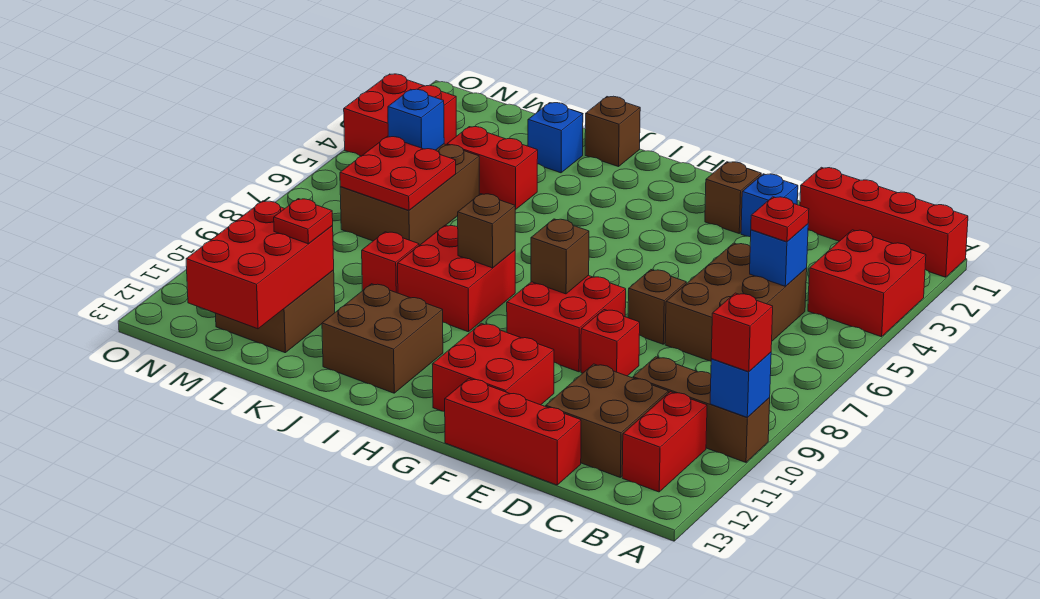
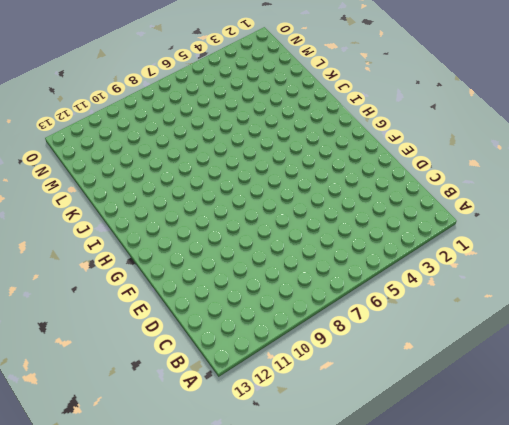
none -> red brick A1:D1 level 1
none -> red brick A3:B4 level 1
none -> brown brick A10:C10 level 1
none -> red brick B11:B12 level 1

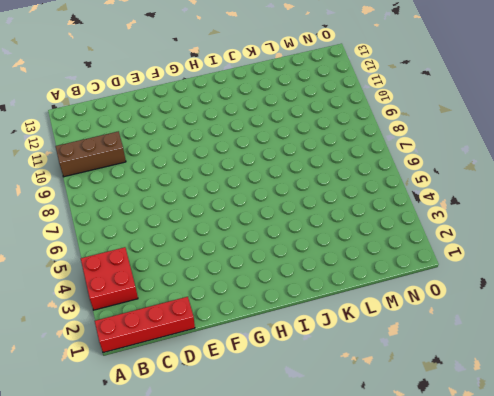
none -> red brick B11:B12 level 1
none -> brown brick C5:D7 level 1
none -> brown brick C11:D12 level 1
none -> red brick D13:F13 level 1

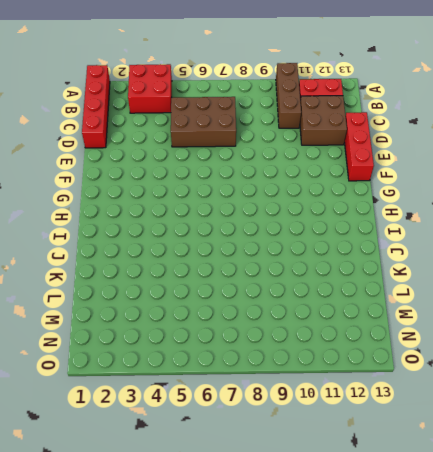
none -> blue brick E2 level 1
none -> brown brick E7 level 1
none -> red brick E9 level 1
none -> brown brick F2 level 1

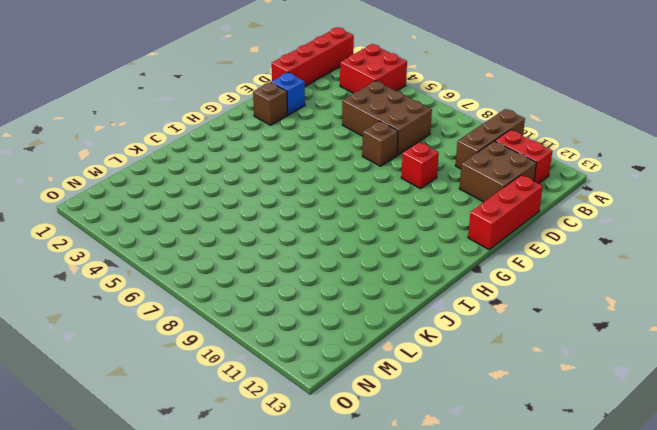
none -> red brick F8:G9 level 1
none -> red brick F11:G12 level 1
none -> red brick I8:J9 level 1
none -> brown brick I11:J12 level 1

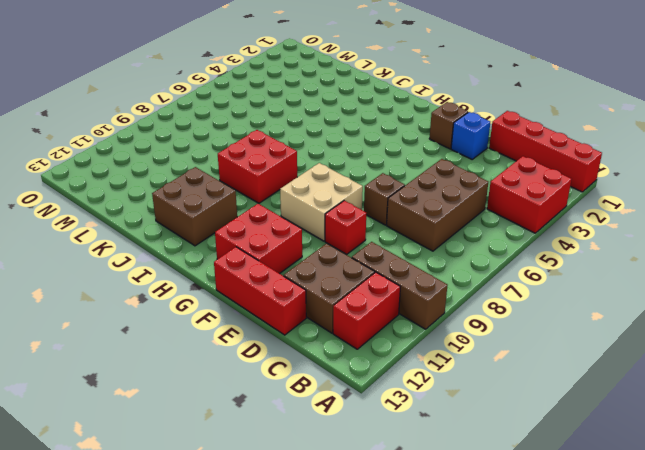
tan brick F8:G9 level 1 -> red brick F8:G9 level 1
none -> brown brick J1 level 1
none -> blue brick K2 level 1
none -> red brick K4:L4 level 1
none -> red brick K9 level 1

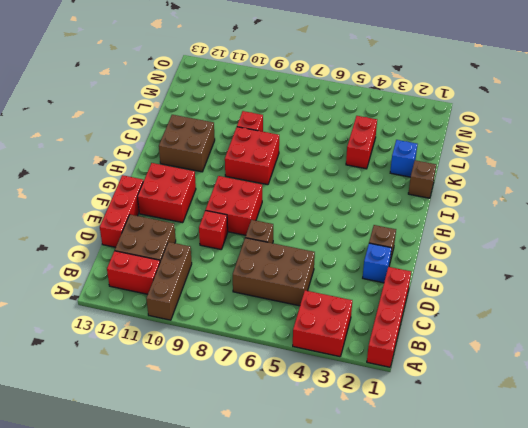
none -> brown brick L5:M7 level 1
none -> brown brick L11:M12 level 1
none -> red brick N3:O4 level 1
none -> blue brick A10 level 2

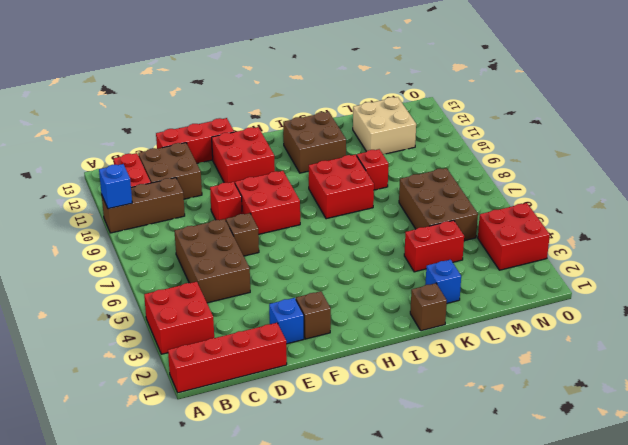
tan brick L11:M12 level 1 -> brown brick L11:M12 level 1
none -> blue brick C5 level 2
none -> brown brick G8 level 2
none -> brown brick I8 level 2
none -> red plate L6:M7 level 2

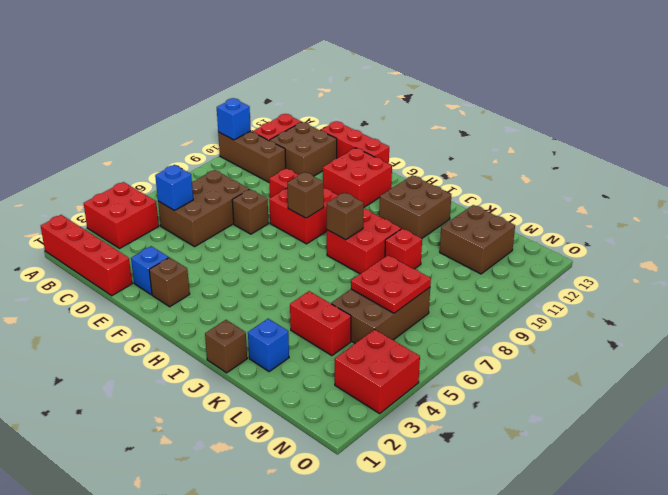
none -> red brick L11:M13 level 2
none -> blue brick M5 level 2
none -> red brick A10 level 3
none -> red plate C5 level 3

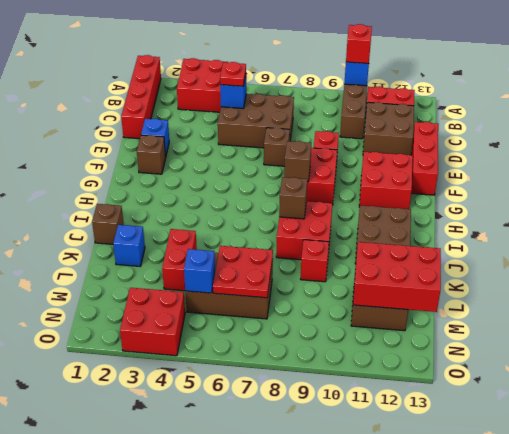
none -> red plate L11 level 3

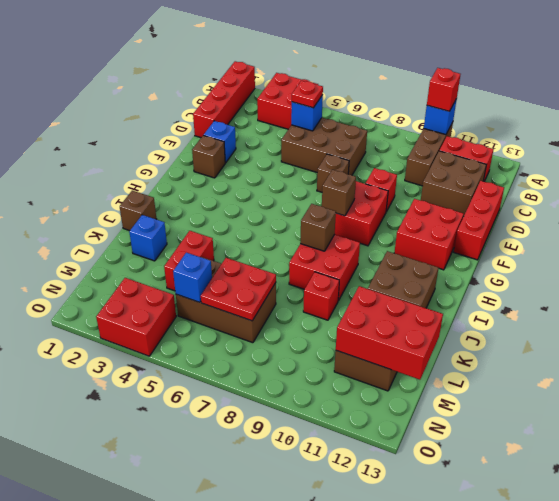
none -> red plate L11 level 3

